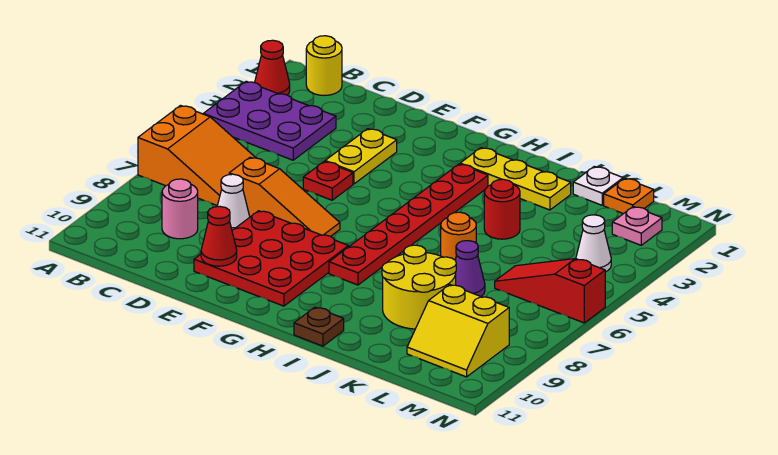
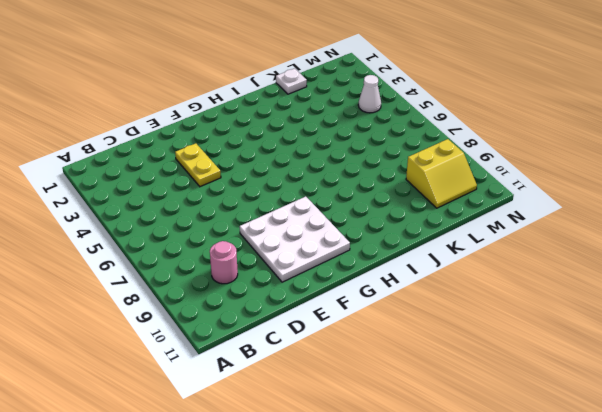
white plate E8:G10 level 1 -> red plate E8:G10 level 1
none -> red cone A2 level 1
none -> purple plate A3:C4 level 1
none -> orange slope A6:C7 level 1 top A

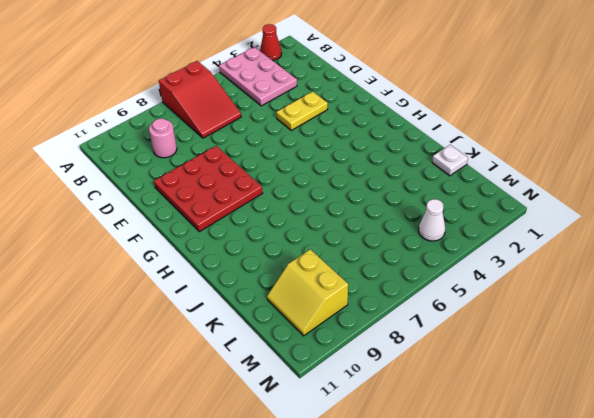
pink plate A3:C4 level 1 -> purple plate A3:C4 level 1
red slope A6:C7 level 1 top A -> orange slope A6:C7 level 1 top A
none -> yellow round brick B1 level 1
none -> orange slope D7:F7 level 1 top D
none -> white cone D8 level 1

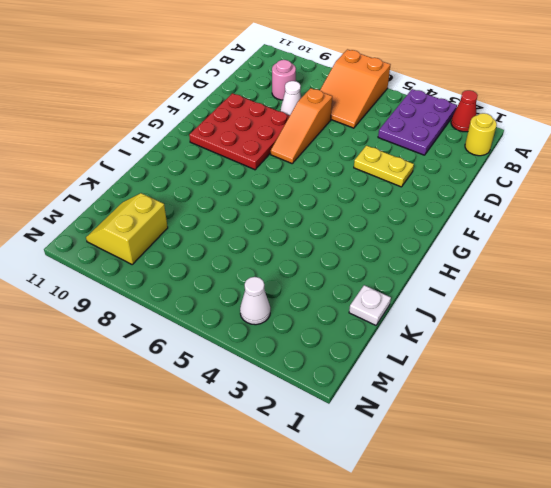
none -> red plate E5 level 1
none -> yellow plate H2:J2 level 1
none -> red plate H3:H8 level 1

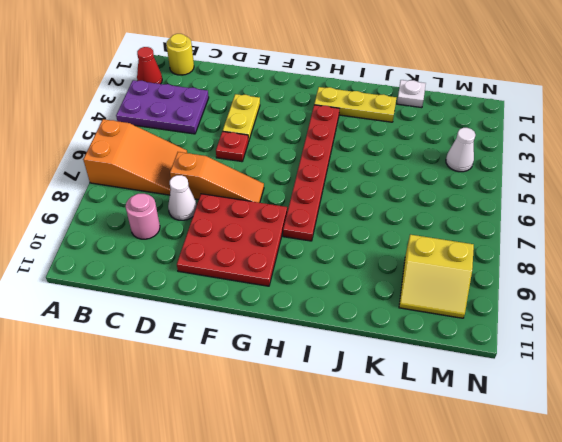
none -> brown plate I11 level 1
none -> red round brick J4 level 1
none -> orange round brick J6 level 1

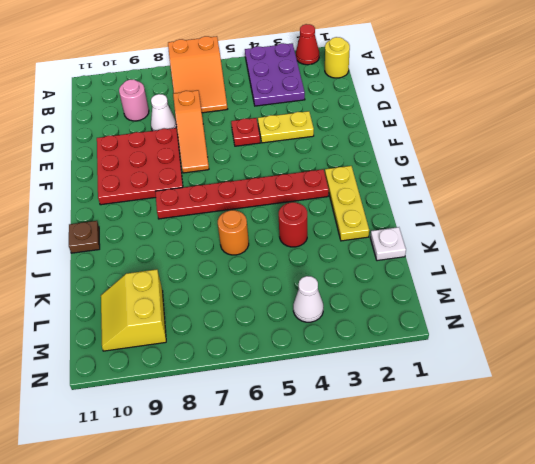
none -> yellow round brick J8:K9 level 1
none -> purple cone K7 level 1
none -> orange plate L1 level 1

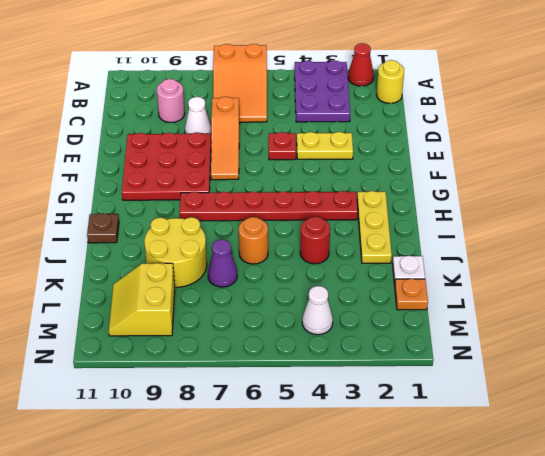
none -> red slope L6:N6 level 1 top N
none -> pink plate M2 level 1
none -> red cone E10 level 2

